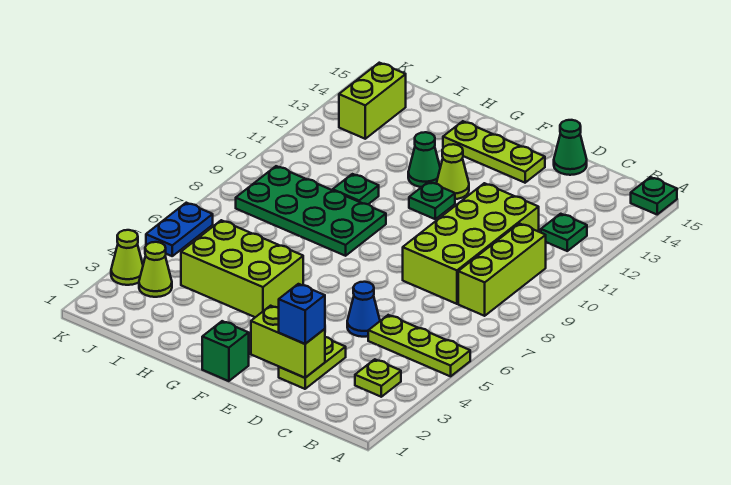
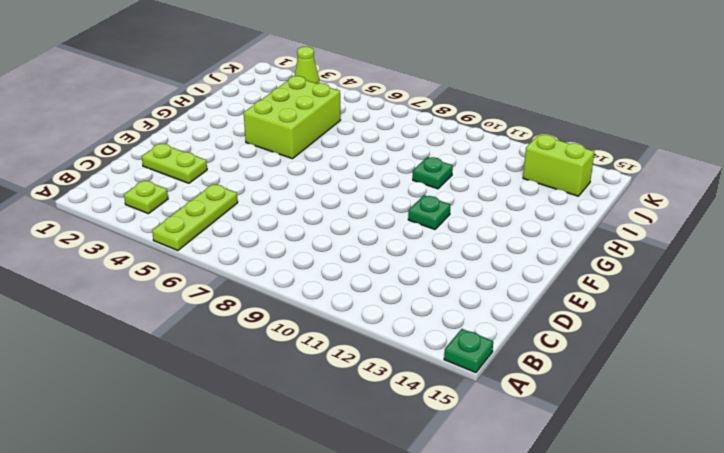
none -> lime brick B8:B10 level 1
none -> green plate B12 level 1
none -> lime brick C8:D11 level 1

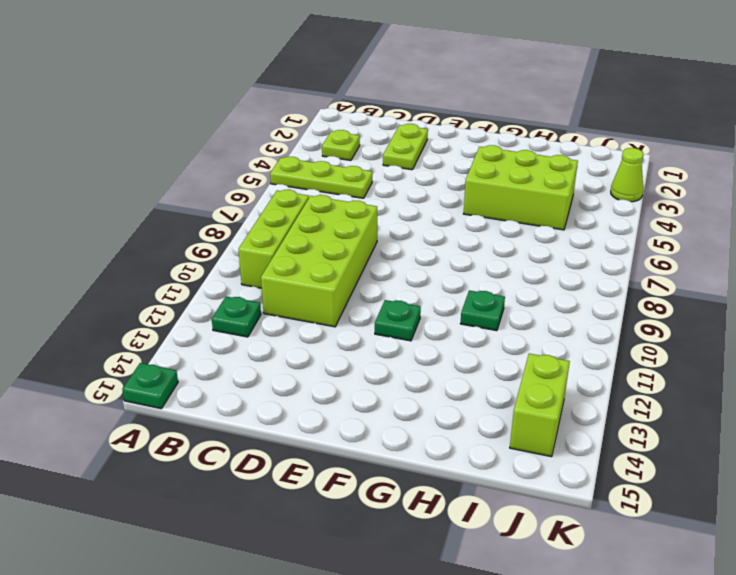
none -> blue cone D5 level 1
none -> green cone D15 level 1
none -> lime plate E14:G14 level 1

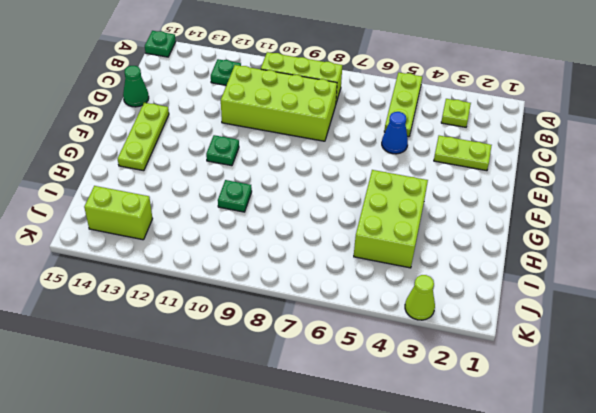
none -> green brick F1 level 1
none -> lime cone F12 level 1
none -> green plate G8:J9 level 1

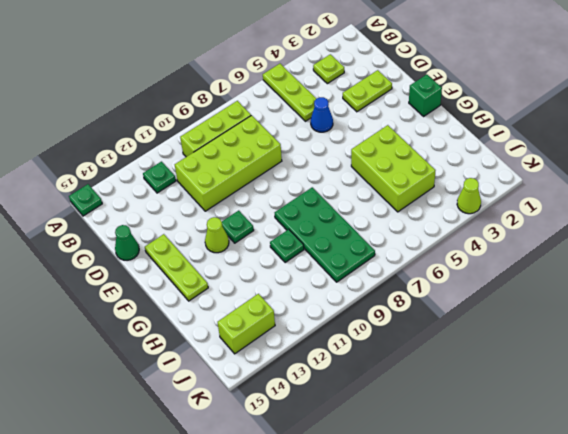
none -> green cone G12 level 1
none -> lime cone J3 level 1
none -> blue plate K5:K6 level 1

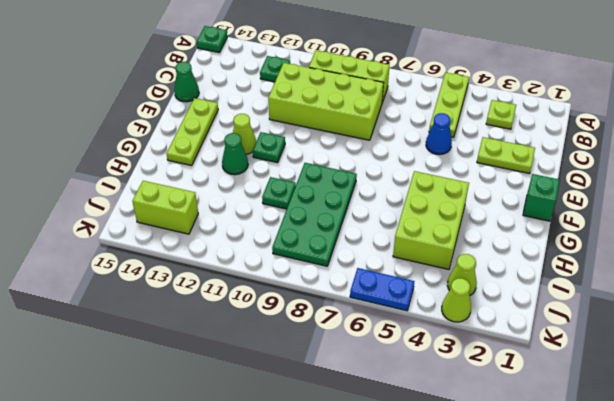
none -> lime brick D2:E2 level 2
none -> blue brick D2 level 3

